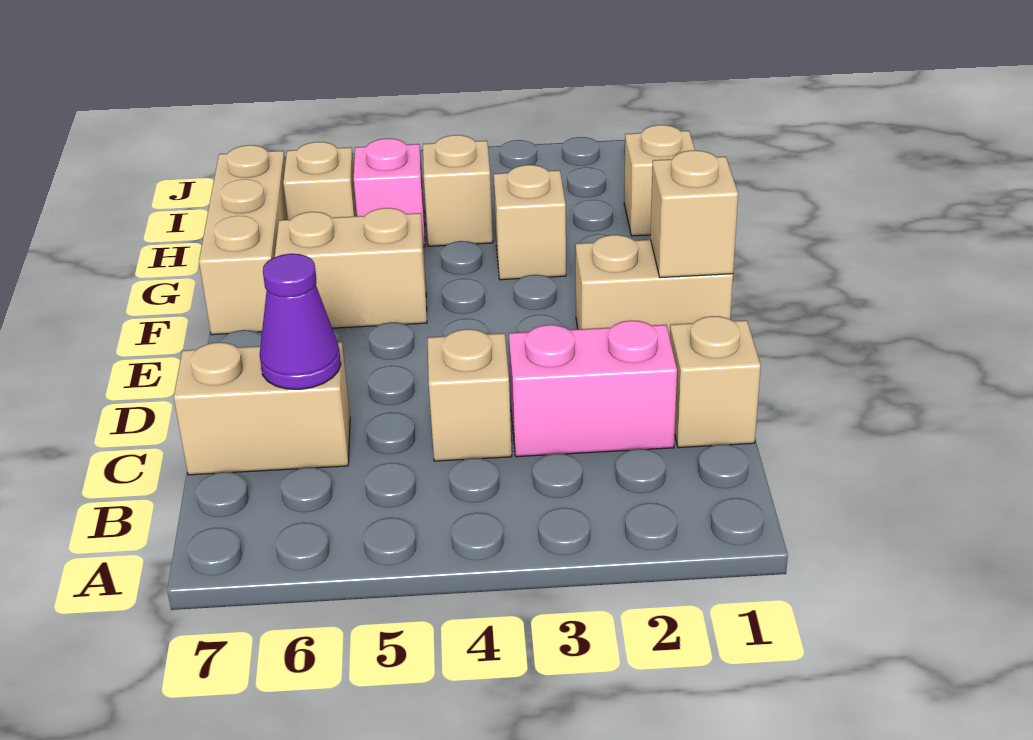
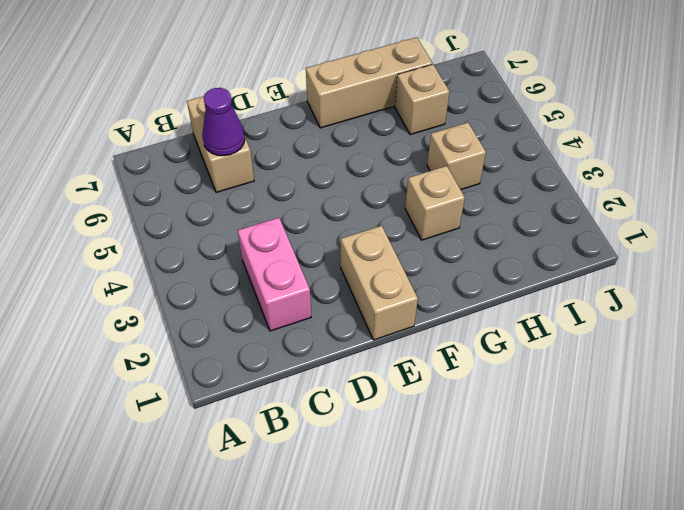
none -> tan brick C1 level 1
none -> tan brick C4 level 1
none -> tan brick F5:F6 level 1

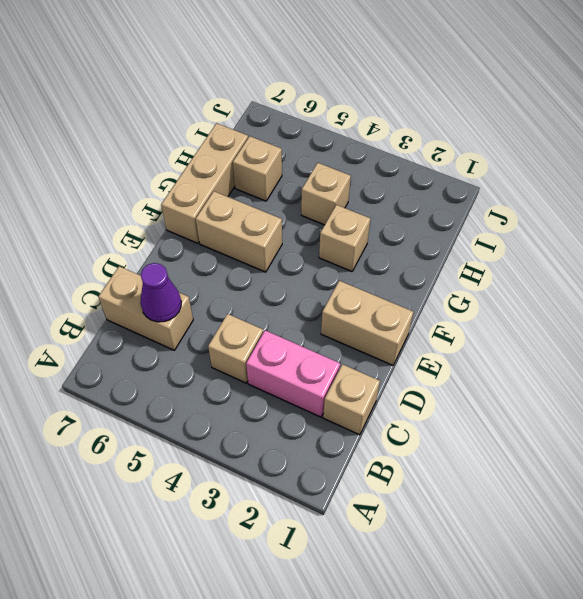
none -> tan brick H1 level 1
none -> pink brick H5 level 1
none -> tan brick E1 level 2

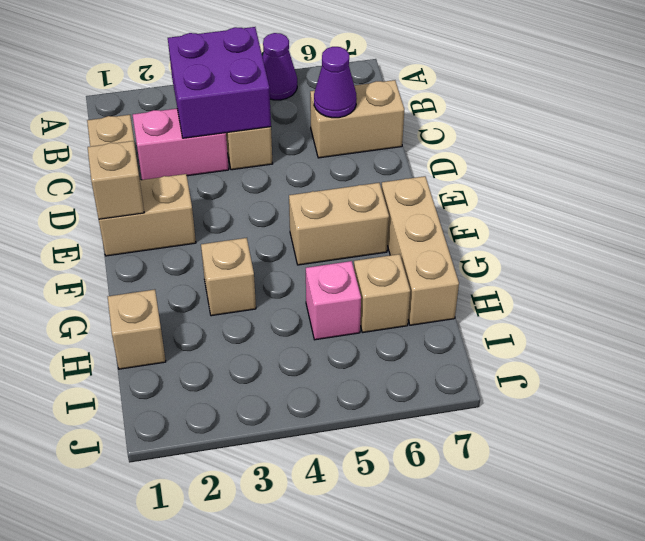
purple cone A5 level 1 -> none
purple brick B3:C4 level 2 -> none
none -> tan brick H4 level 1

